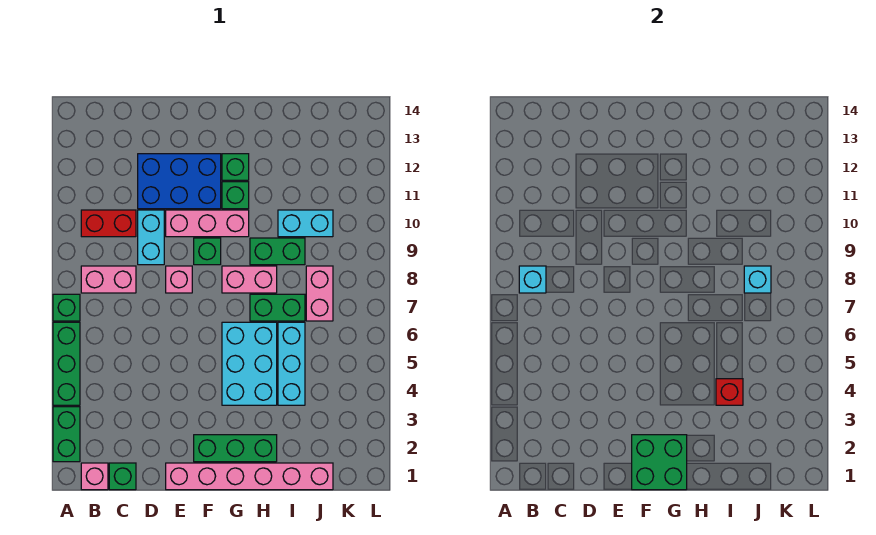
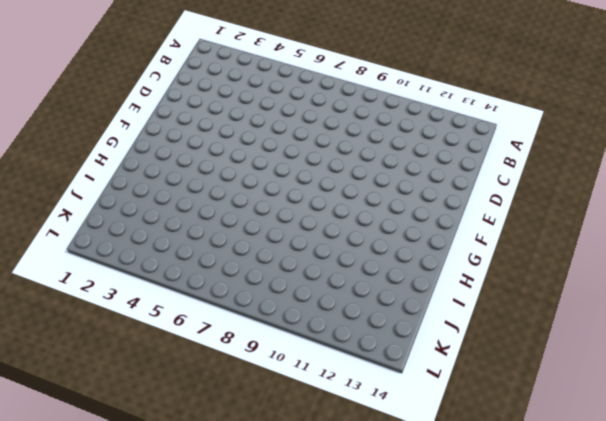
none -> green brick A2:A3 level 1
none -> green brick A4:A6 level 1
none -> green brick A7 level 1

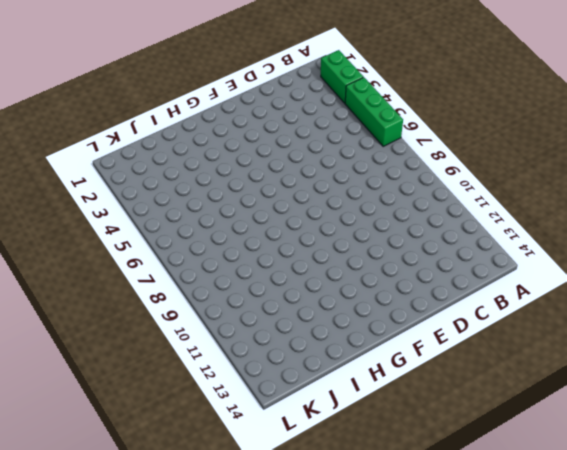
none -> green brick A7 level 1
none -> pink brick B1 level 1
none -> pink brick B8:C8 level 1

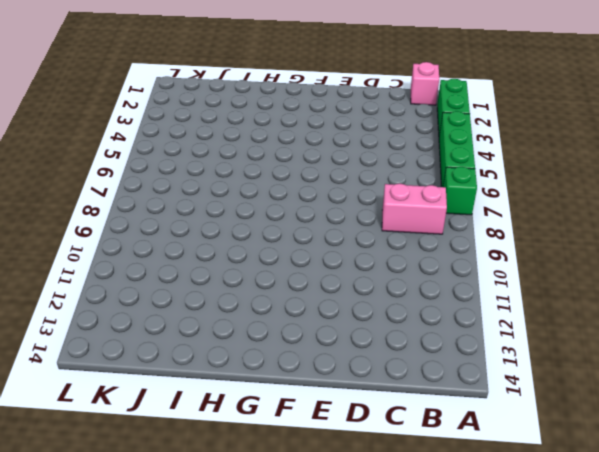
none -> red brick B10:C10 level 1
none -> green brick C1 level 1
none -> cyan brick D9:D10 level 1

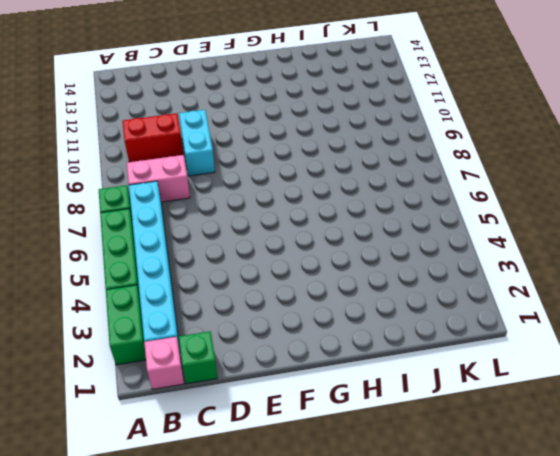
cyan brick B2:B7 level 1 -> none
none -> blue brick D11:F12 level 1
none -> pink brick E1:J1 level 1
none -> pink brick E8 level 1

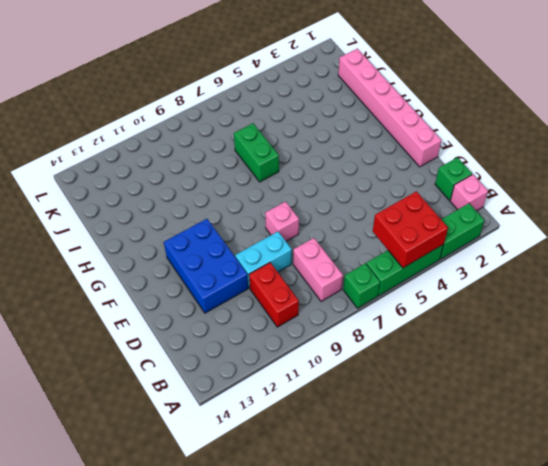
red brick A4:B5 level 2 -> none
none -> pink brick E10:G10 level 1
none -> green brick F2:H2 level 1
none -> green brick F9 level 1

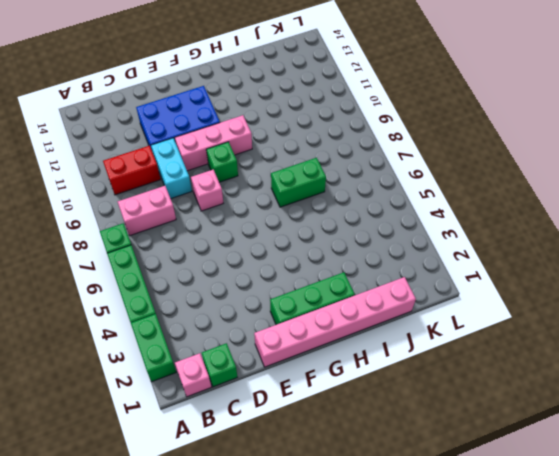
none -> cyan brick G4:H6 level 1
none -> pink brick G8:H8 level 1
none -> green brick G11 level 1

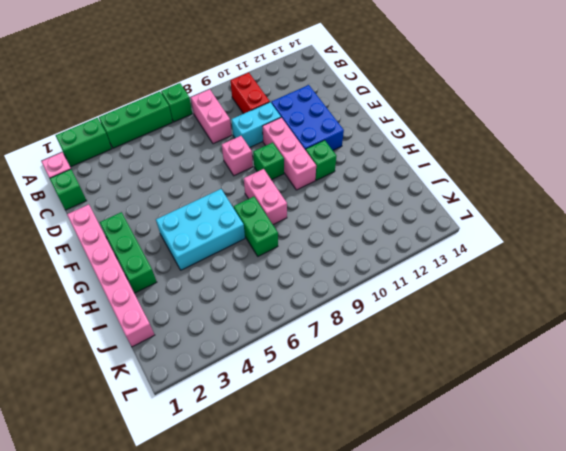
none -> green brick G12 level 1
none -> green brick H9:I9 level 1
none -> cyan brick I4:I6 level 1

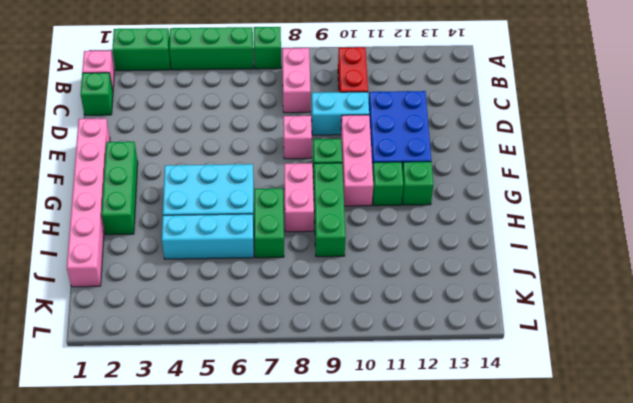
green brick G9:I9 level 1 -> green brick H9:I9 level 1
none -> cyan brick I10:J10 level 1
none -> pink brick J7:J8 level 1
none -> cyan brick B8 level 2

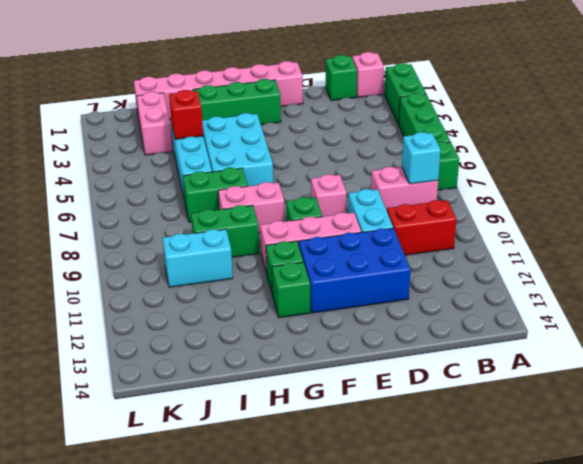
pink brick J2:J3 level 1 -> pink brick J7:J8 level 1
none -> green brick F1:G2 level 2
none -> cyan brick J8 level 2

